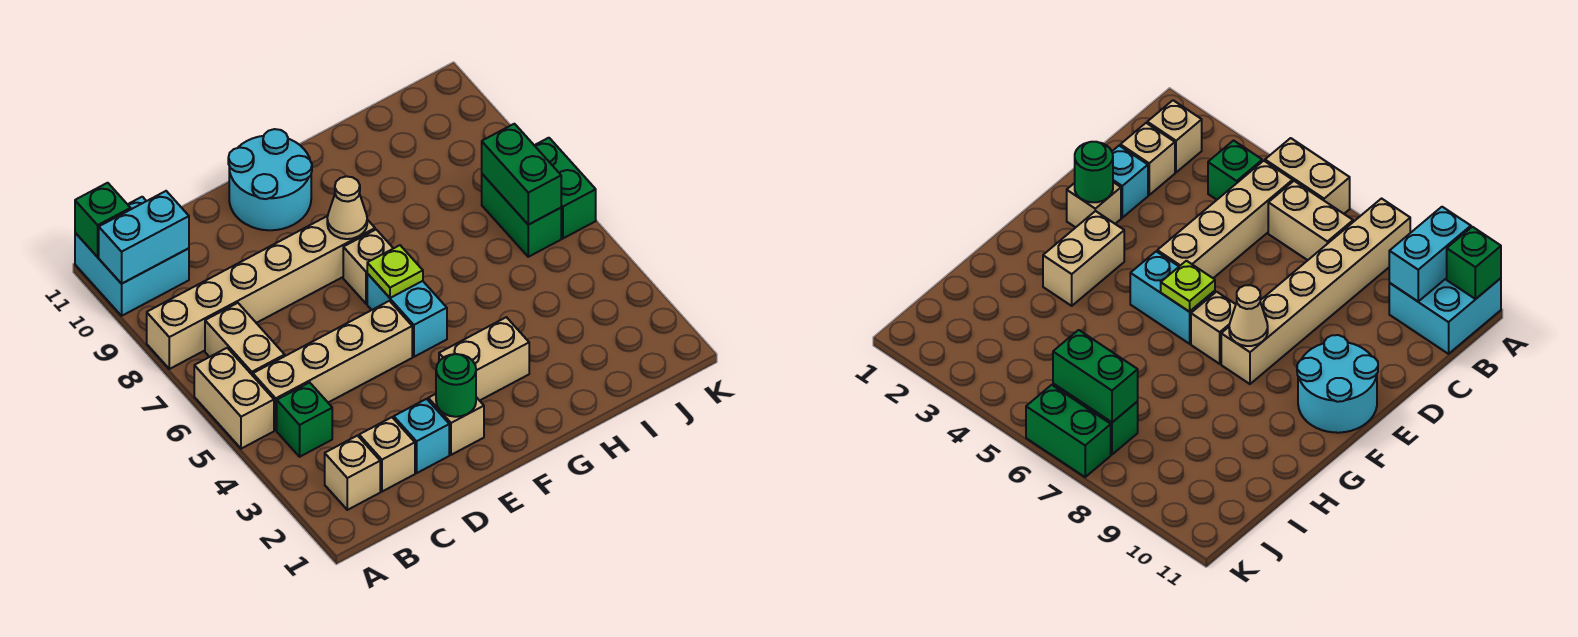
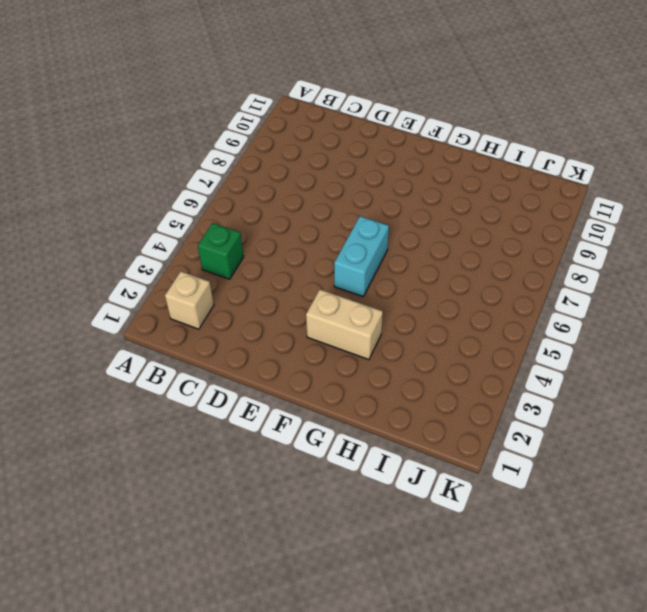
none -> tan brick A5:A6 level 1
none -> tan brick A8:F8 level 1
none -> cyan brick A10:B11 level 1

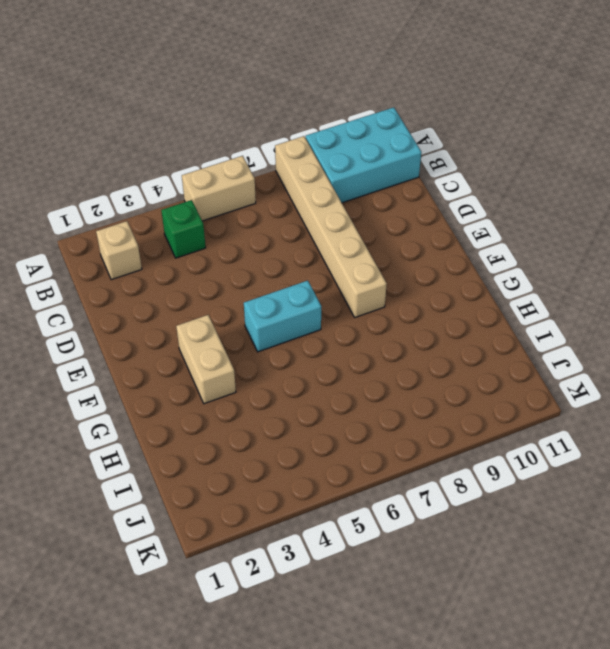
cyan brick A9:B11 level 1 -> cyan brick A10:B11 level 1
none -> tan brick B5:E5 level 1
none -> tan brick B6:B7 level 1
none -> tan brick C2 level 1

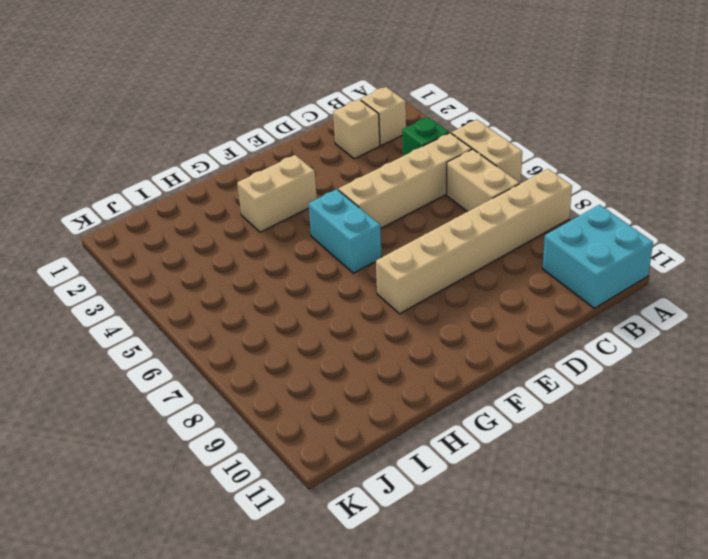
none -> cyan brick D2 level 1
none -> tan brick E2 level 1
none -> cyan round brick E10:F11 level 1

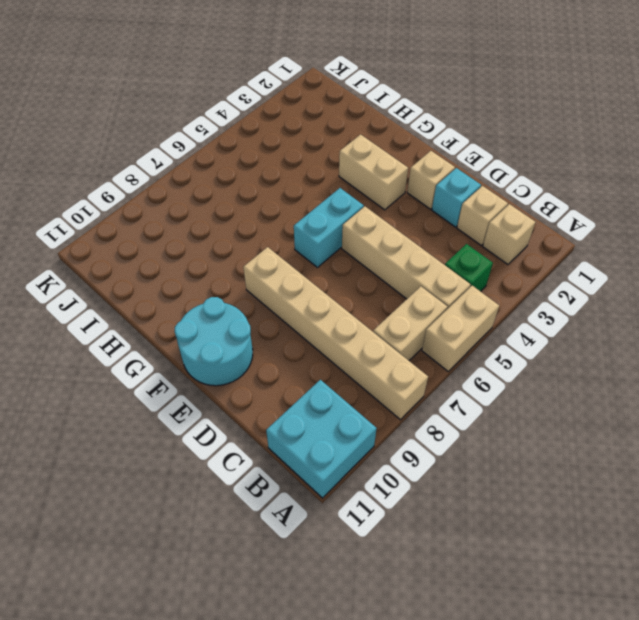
none -> tan brick F7 level 1
none -> green brick J6:J7 level 1
none -> green brick K6:K7 level 1

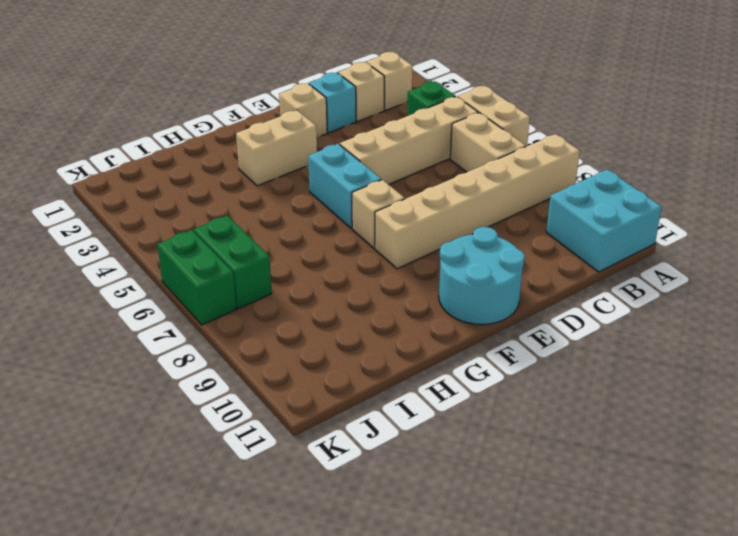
none -> cyan brick A10:B10 level 2
none -> green brick A11 level 2
none -> green round brick E2 level 2

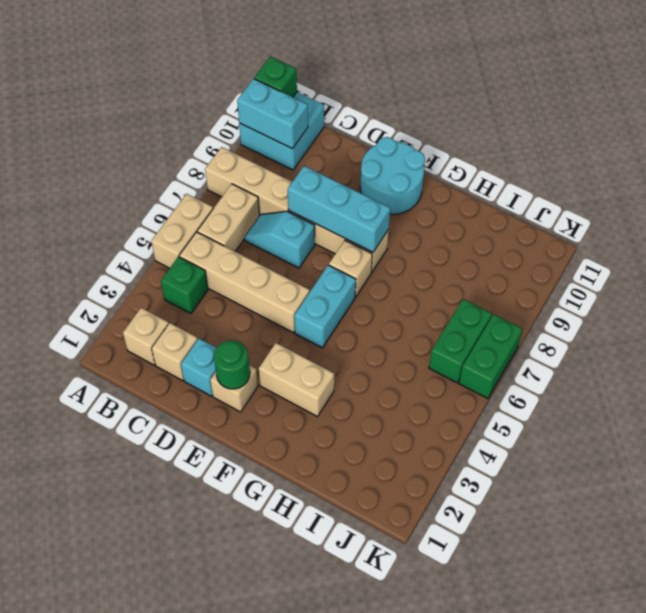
cyan slope C7:D7 level 1 top D -> none
cyan brick D8:F8 level 2 -> tan cone F8 level 2
none -> lime plate F6 level 2
none -> green brick J6:J7 level 2

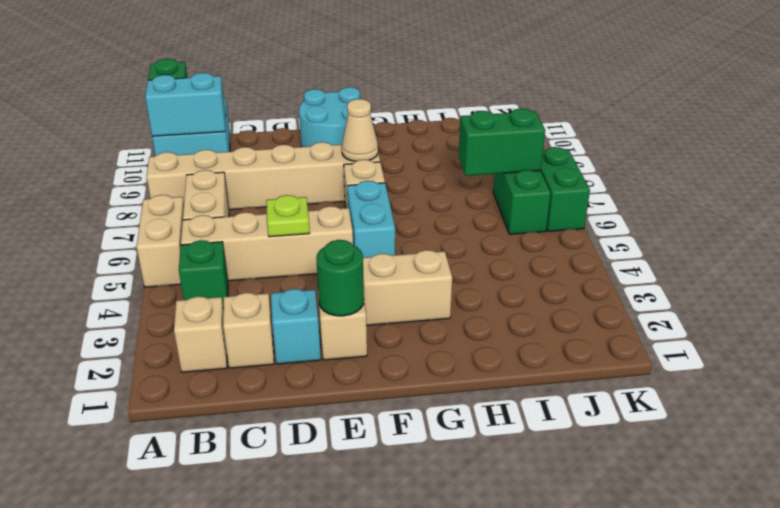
lime plate D5 level 2 -> lime plate F6 level 2
green brick I7:J7 level 2 -> green brick J6:J7 level 2

